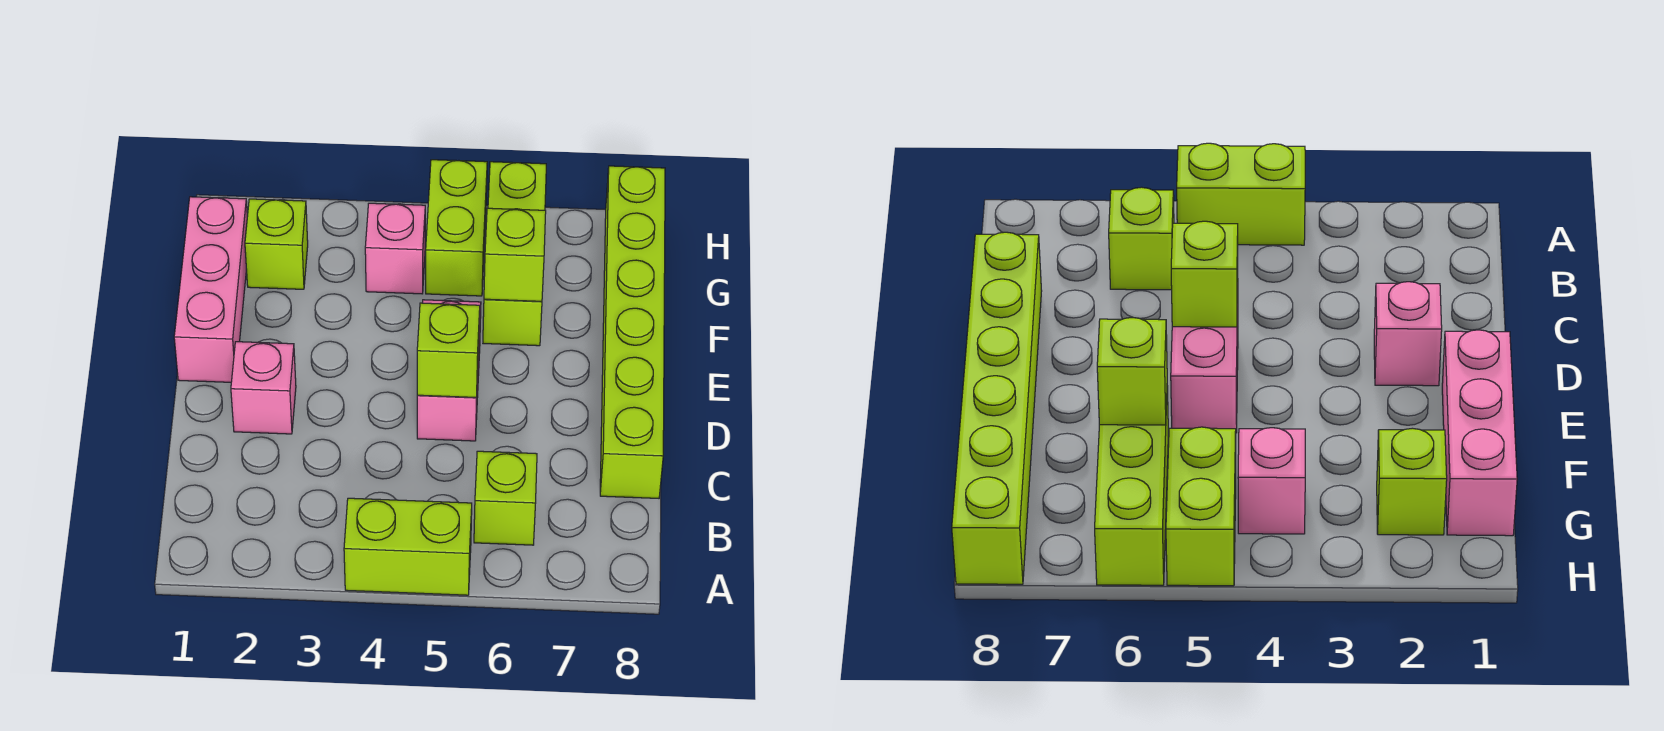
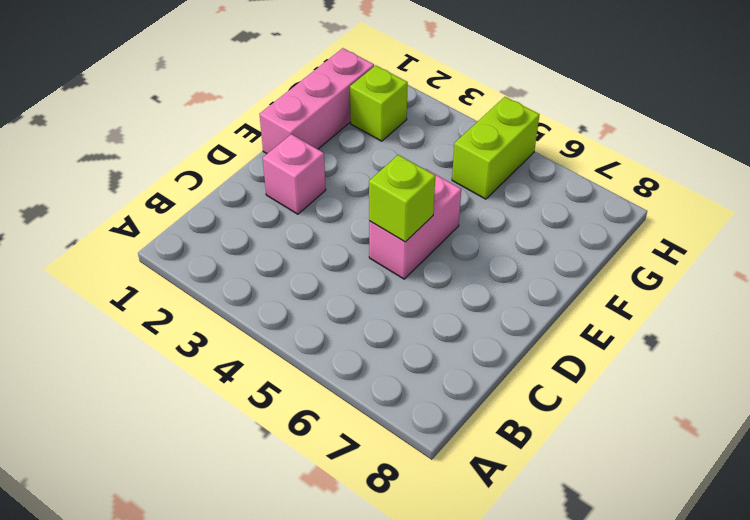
none -> lime brick A4:A5 level 1
none -> lime brick B6 level 1
none -> lime brick C8:H8 level 1

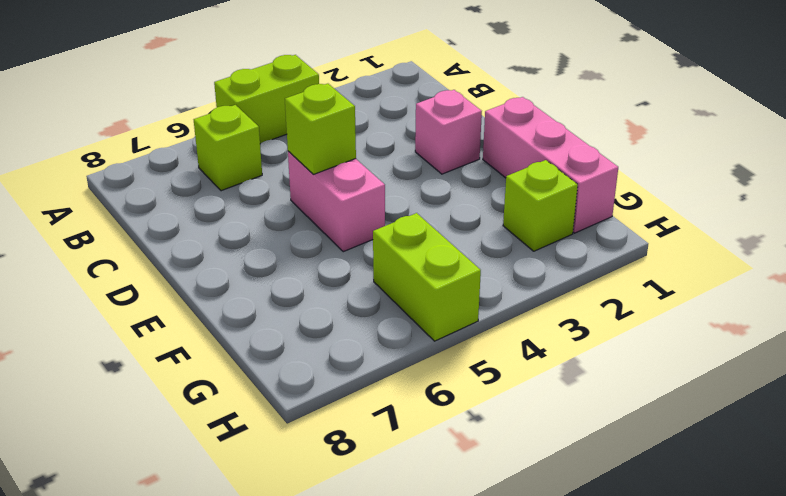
none -> lime brick C8:H8 level 1
none -> lime brick F6:H6 level 1
none -> pink brick G4 level 1

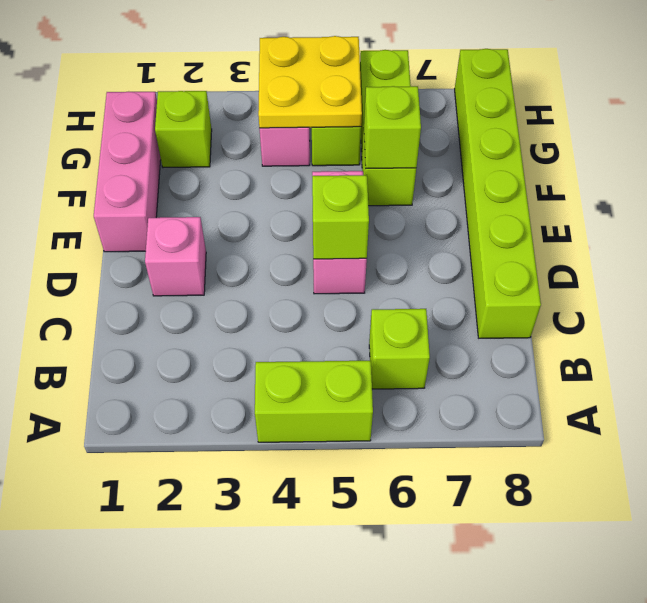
yellow plate G4:H5 level 2 -> none

